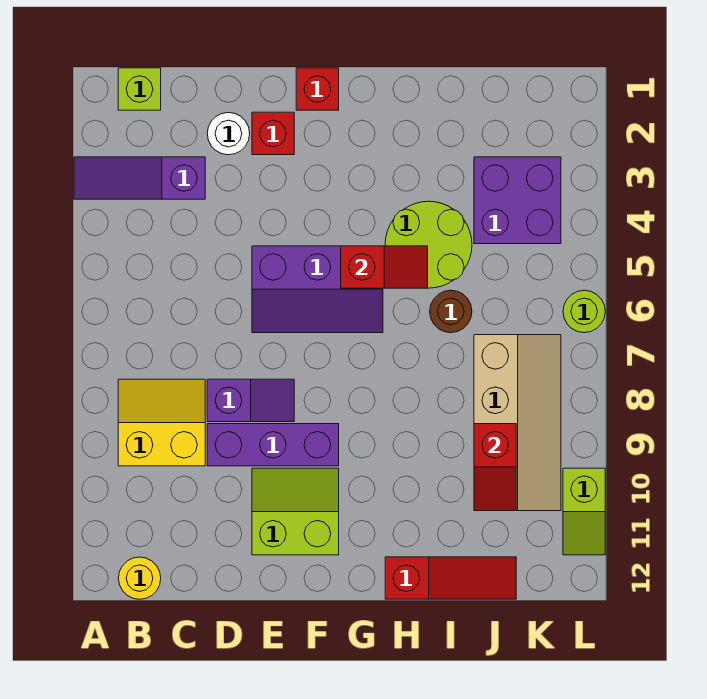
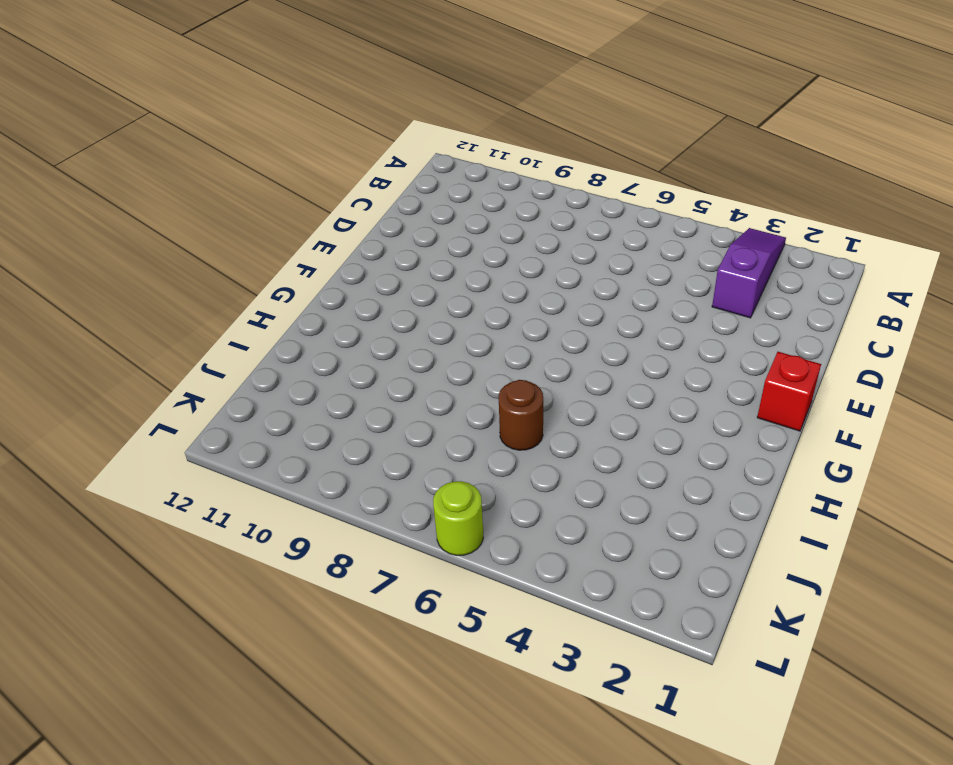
none -> lime brick B1 level 1
none -> yellow slope B8:C9 level 1 top 9
none -> yellow round brick B12 level 1

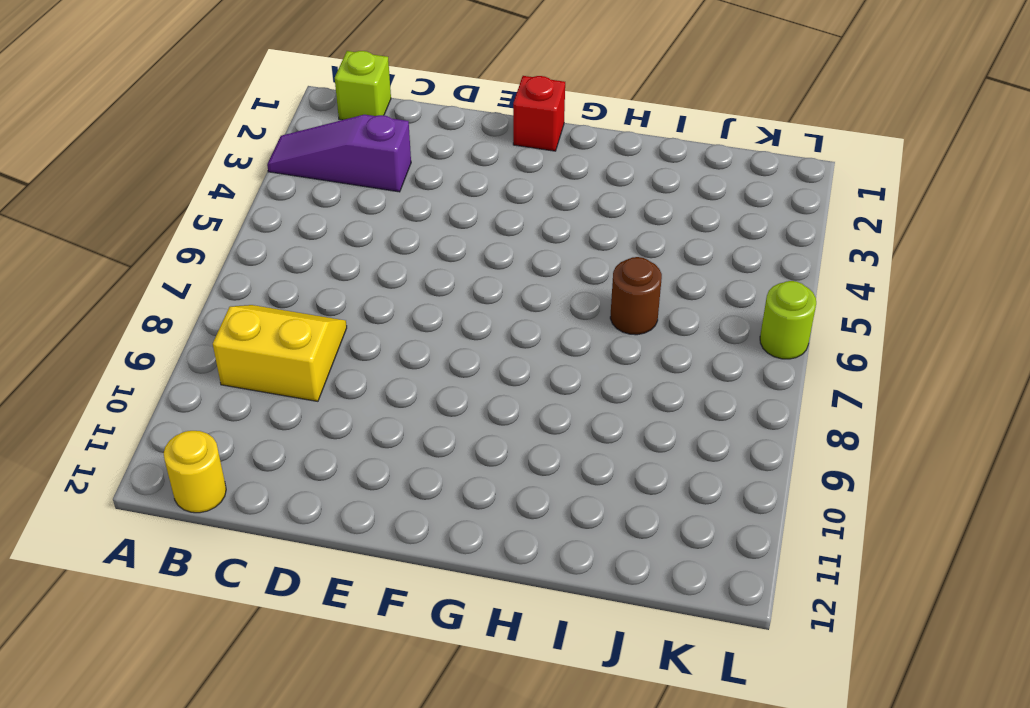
none -> white round brick D2 level 1
none -> purple slope D8:E8 level 1 top D
none -> purple brick D9:F9 level 1

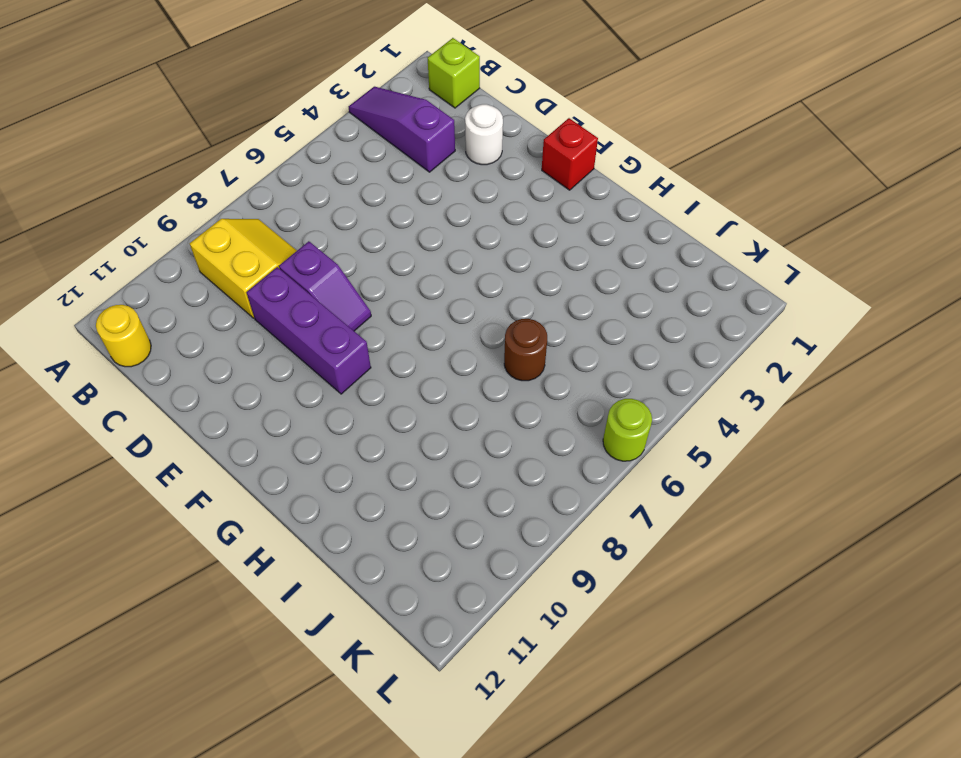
none -> red brick E2 level 1
none -> purple slope E5:G6 level 1 top 5
none -> lime slope E10:F11 level 1 top 11

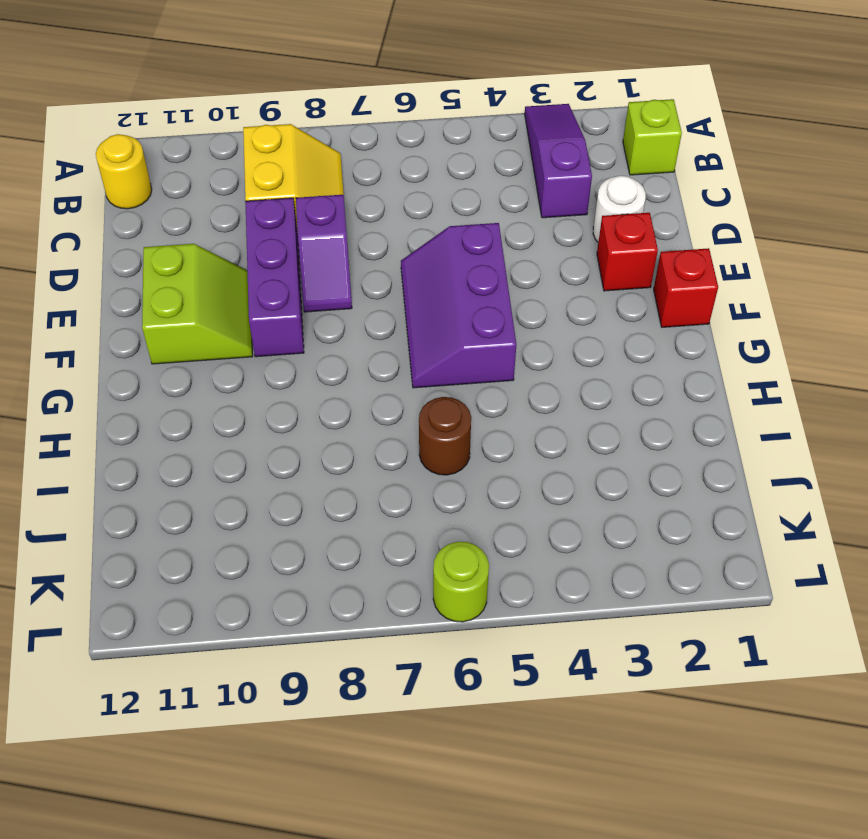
none -> lime round brick H4:I5 level 1
none -> red slope H12:J12 level 1 top H
none -> purple brick J3:K4 level 1

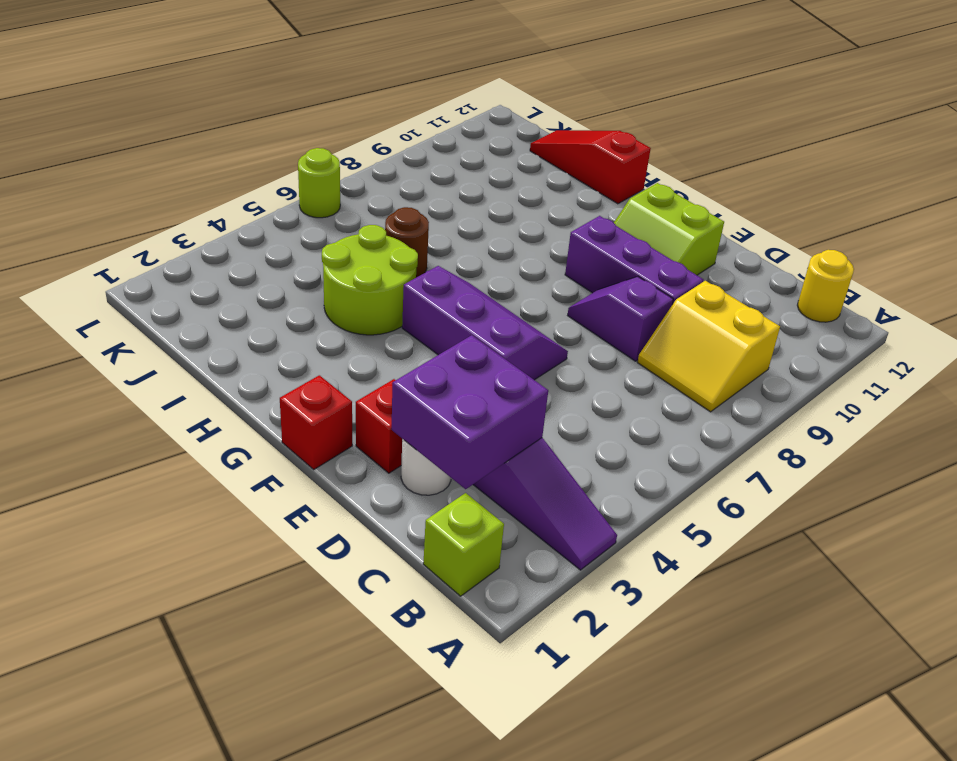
purple brick C2:D3 level 2 -> purple brick J3:K4 level 1
none -> tan slope J7:K10 level 1 top J
none -> lime slope L10:L11 level 1 top 10
none -> red slope G5:H5 level 2 top G

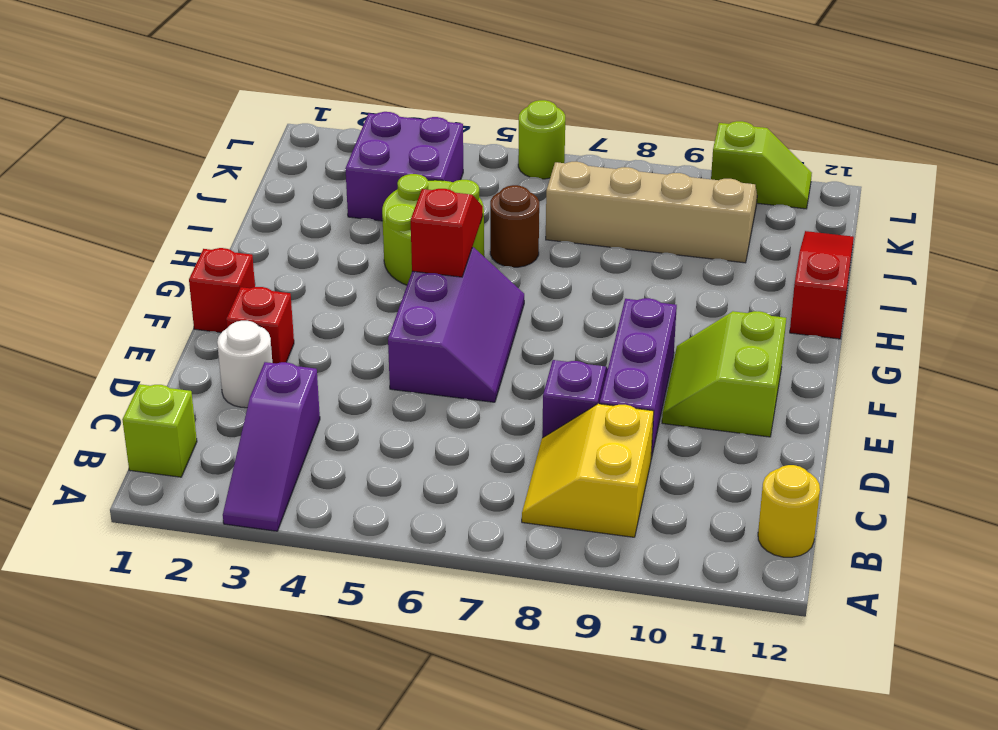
none -> red slope J9:J10 level 2 top 9

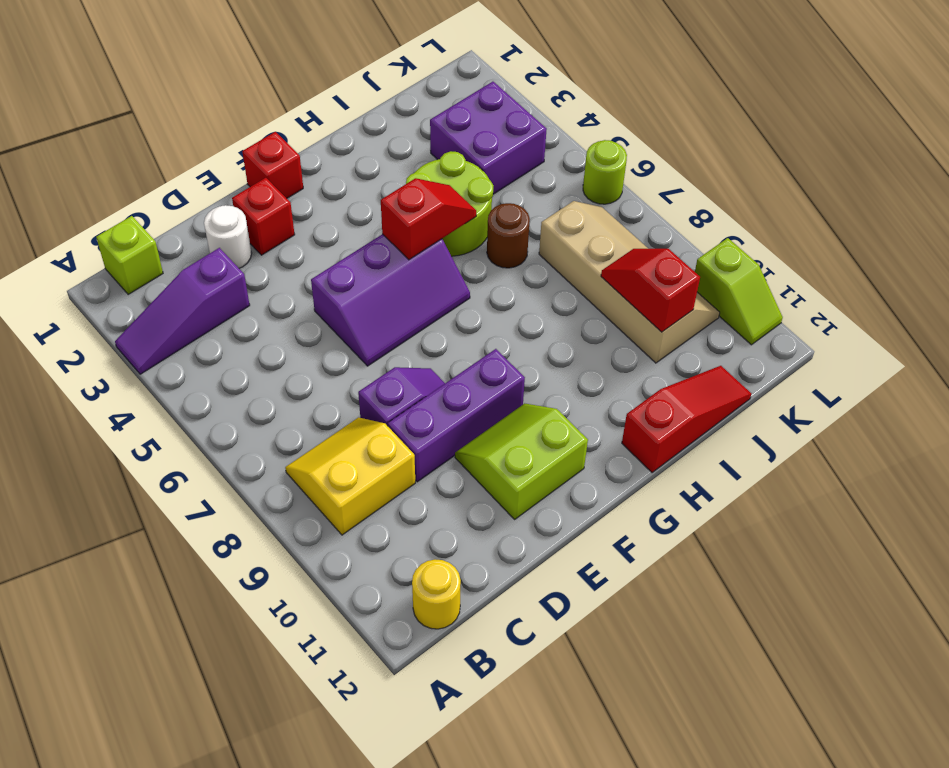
red slope J9:J10 level 2 top 10 -> red slope J9:J10 level 2 top 9

